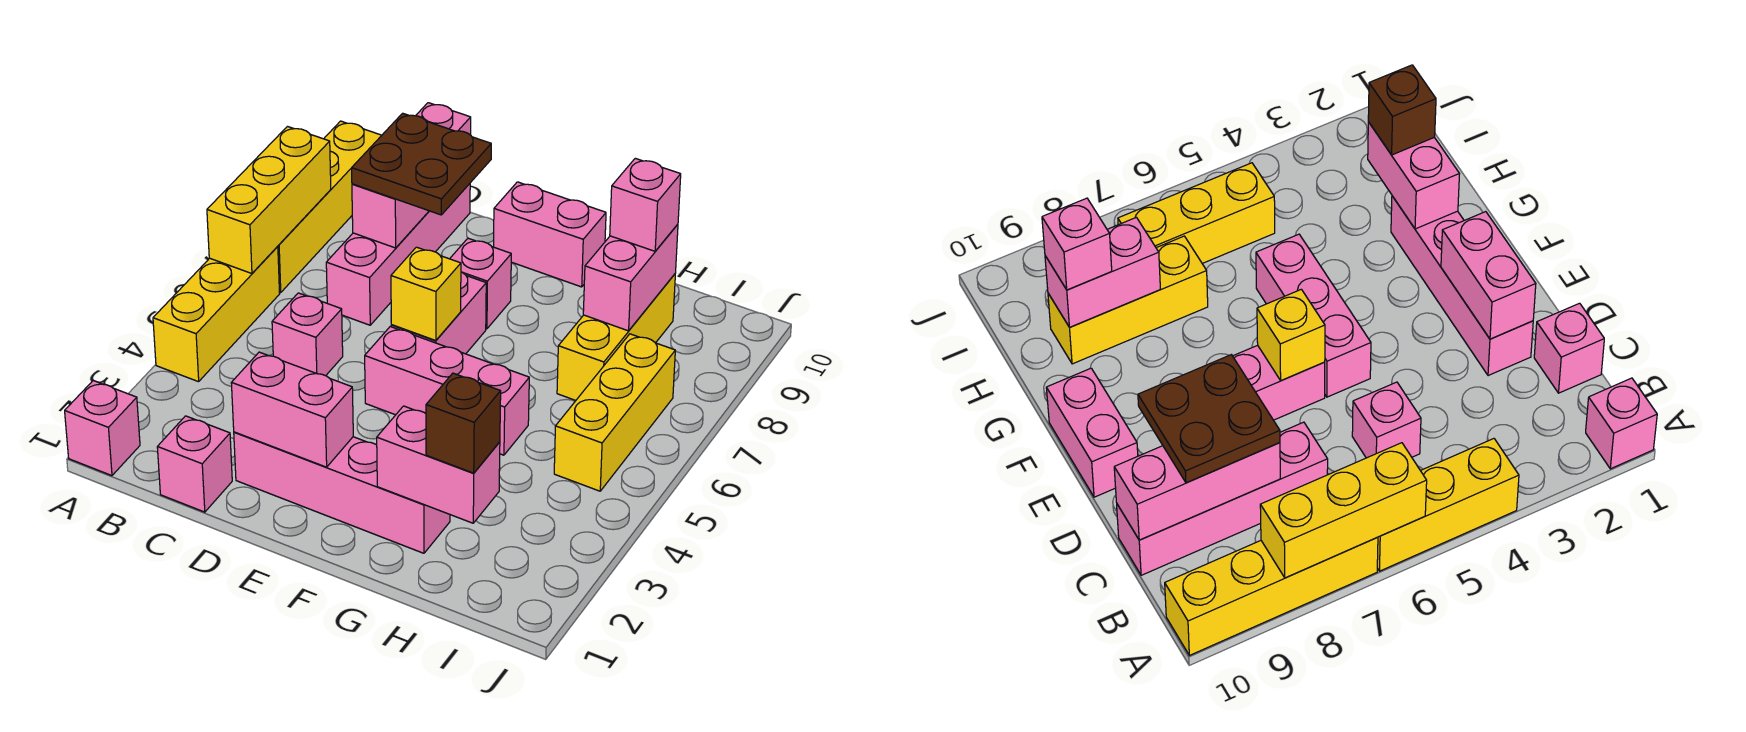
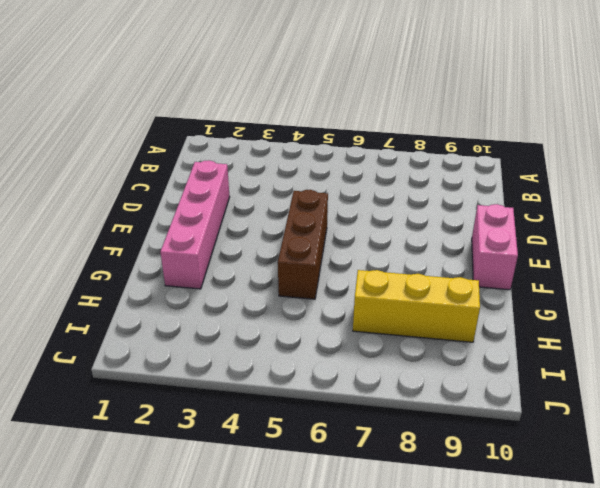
brown brick E5:G5 level 1 -> pink brick E5:G5 level 1
none -> pink brick A1 level 1
none -> yellow brick A4:A6 level 1
none -> yellow brick A7:A10 level 1

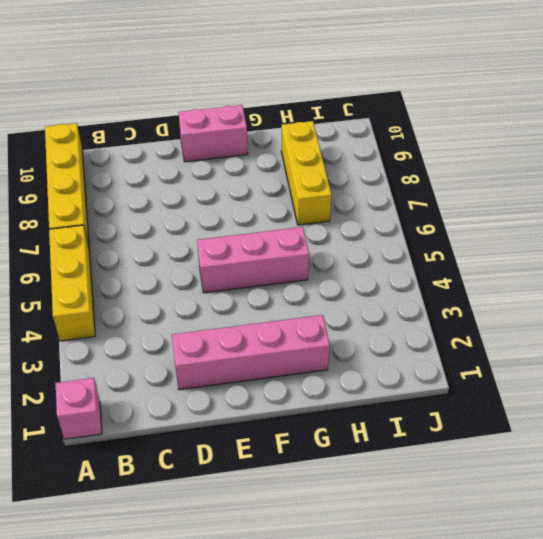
none -> pink brick C1 level 1
none -> pink brick C5 level 1
none -> pink brick C7:C10 level 1

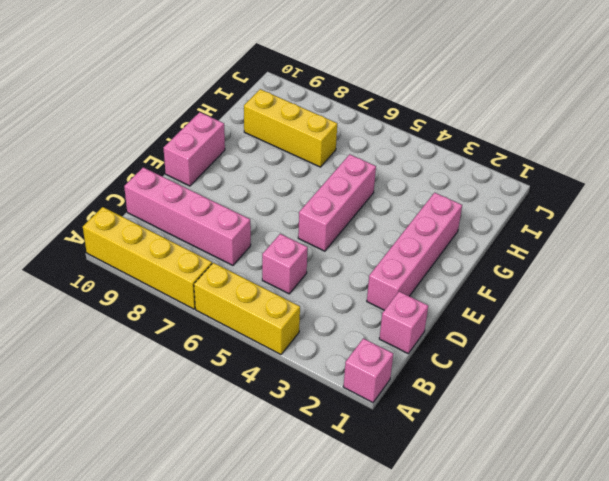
none -> pink brick E6:E7 level 1
none -> pink brick E8 level 1
none -> yellow brick I5:I7 level 1

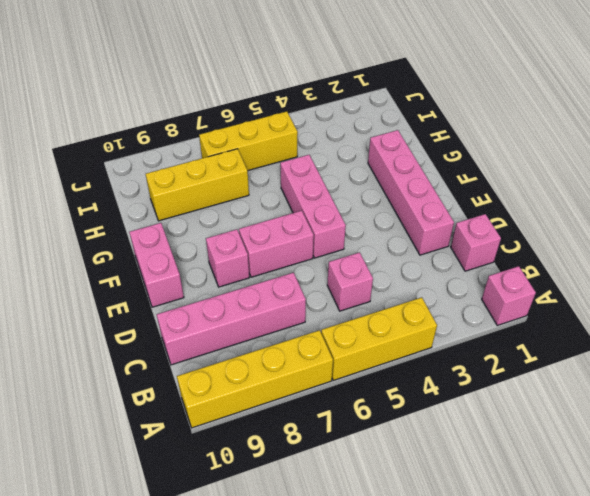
none -> yellow brick A6:A8 level 2
none -> pink brick C8:C10 level 2
none -> pink brick D2:E2 level 2

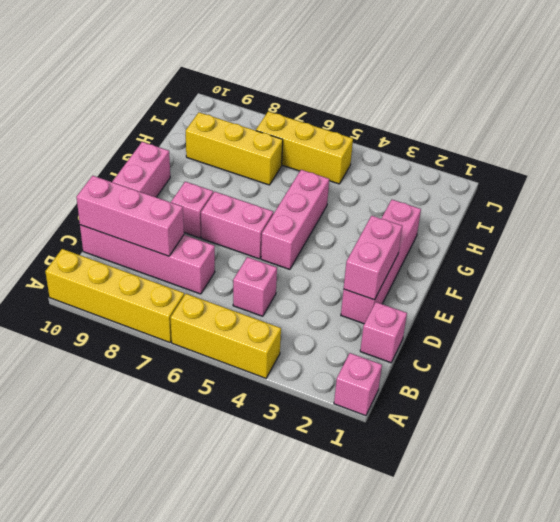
none -> yellow brick A6:A8 level 2
none -> yellow brick E6 level 2
none -> pink brick G2:H2 level 2

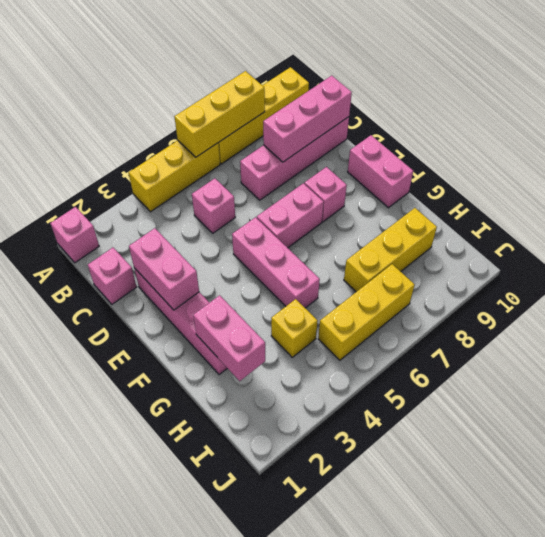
yellow brick H4 level 1 -> yellow brick E6 level 2
none -> pink brick H8:H9 level 2
none -> brown plate C8:D9 level 3
none -> brown brick H2 level 3

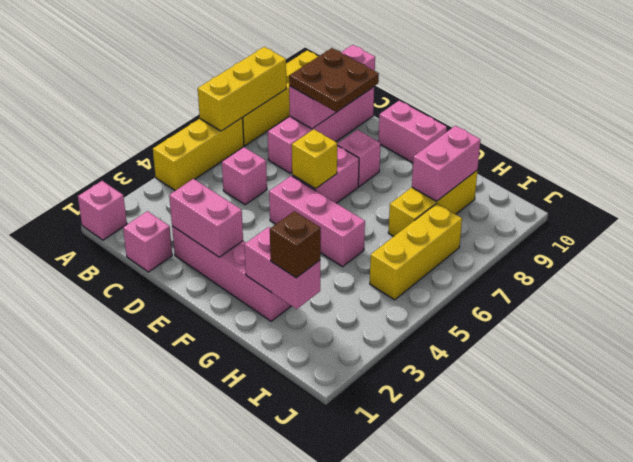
none -> pink brick H9 level 3

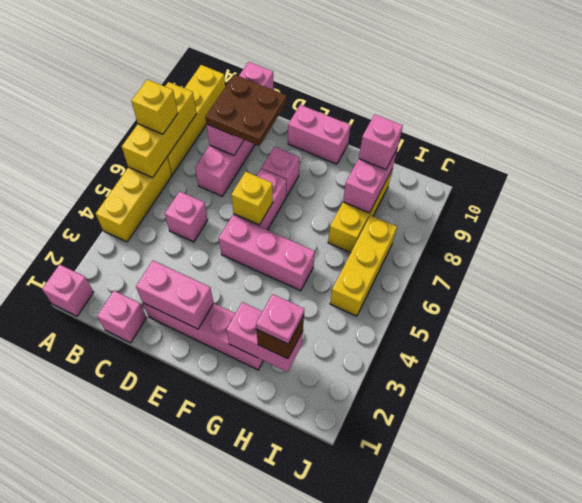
yellow brick A7 level 3 -> none
pink plate H2 level 4 -> none

